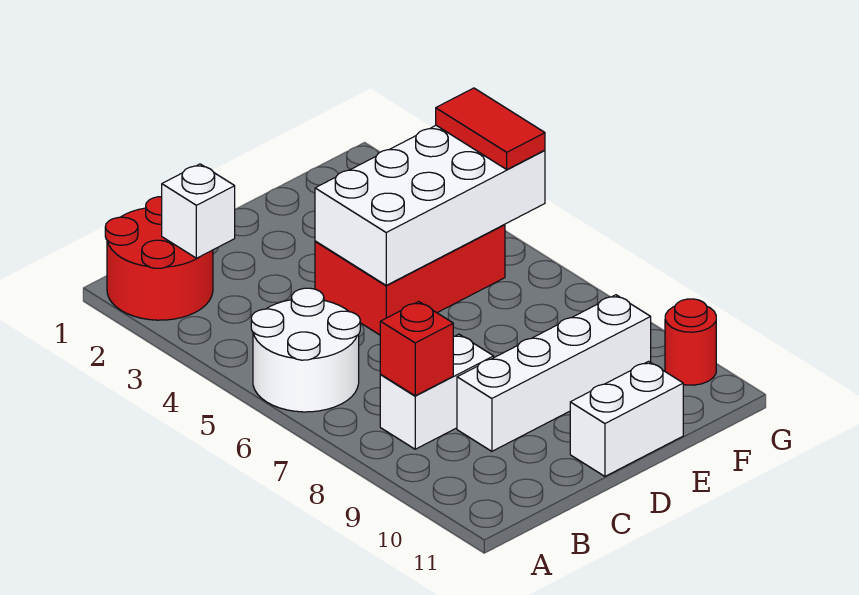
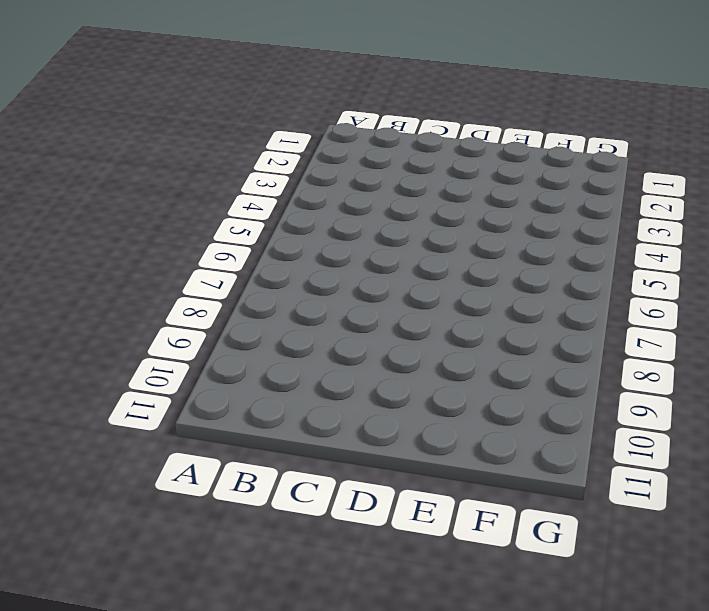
none -> red round brick A1:B2 level 1
none -> white round brick A5:B6 level 1

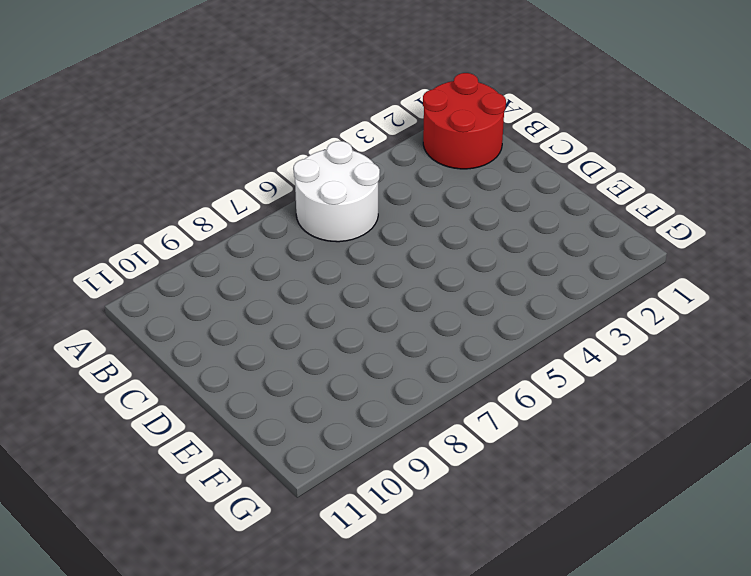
none -> white brick B8:C8 level 1
none -> white brick C9:F9 level 1

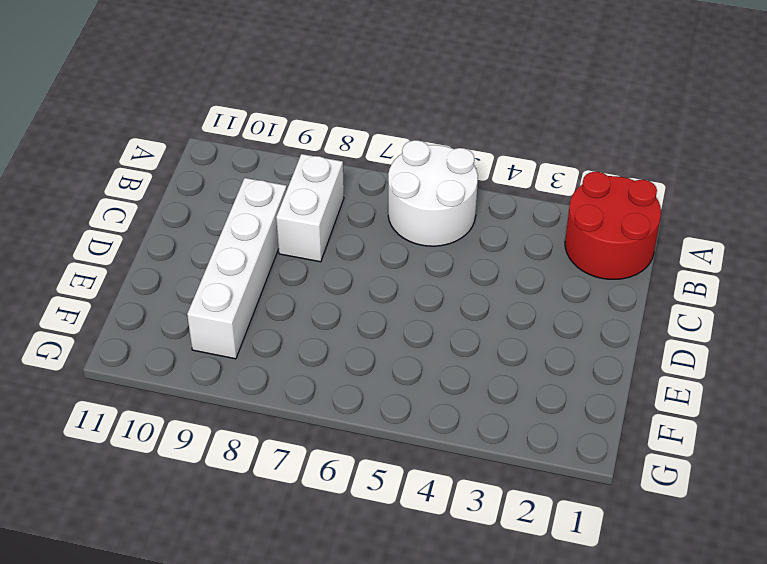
none -> red brick D4:F5 level 1
none -> white brick D11:E11 level 1

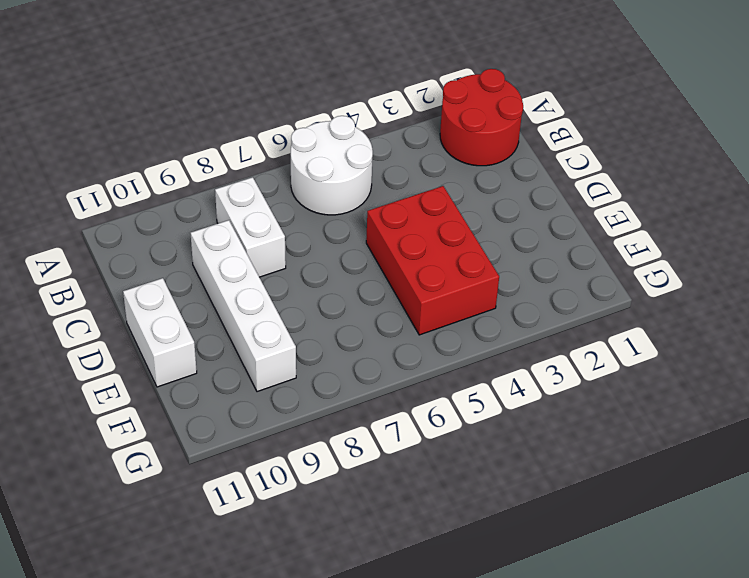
none -> red round brick G10 level 1
none -> white brick B2 level 2

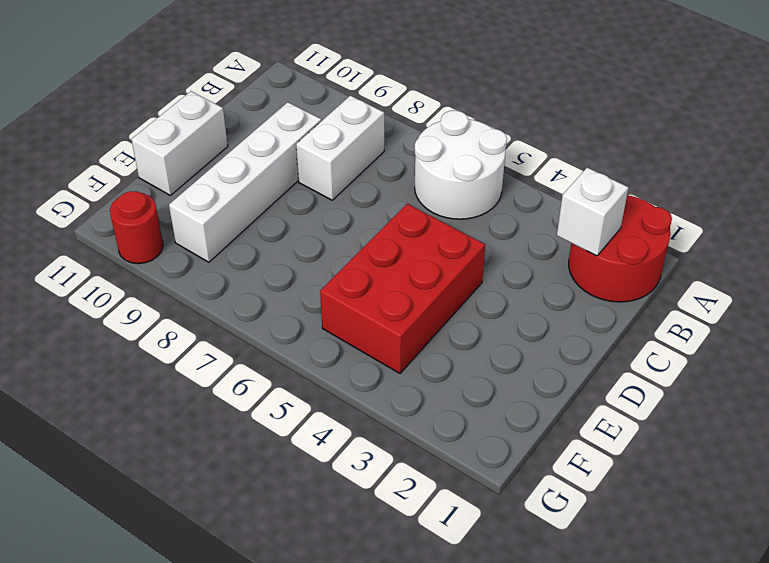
none -> red brick B8 level 2
none -> white brick D4:G5 level 2

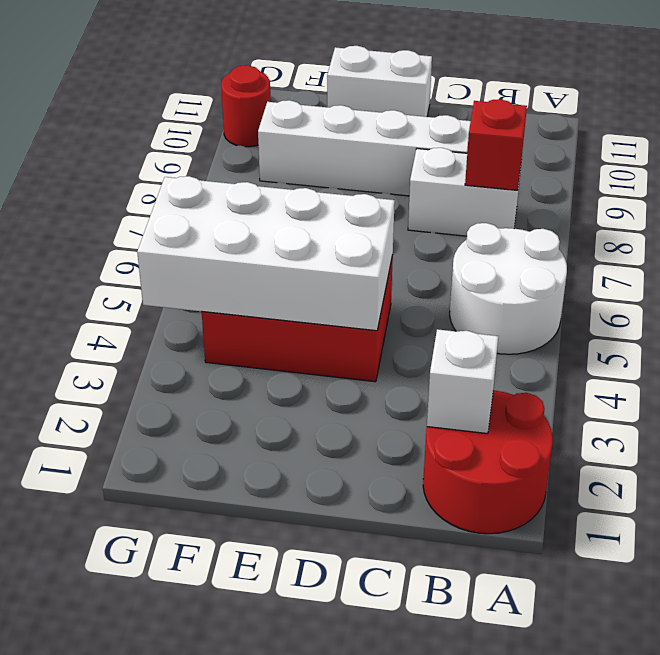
none -> red tile G4:G5 level 3

